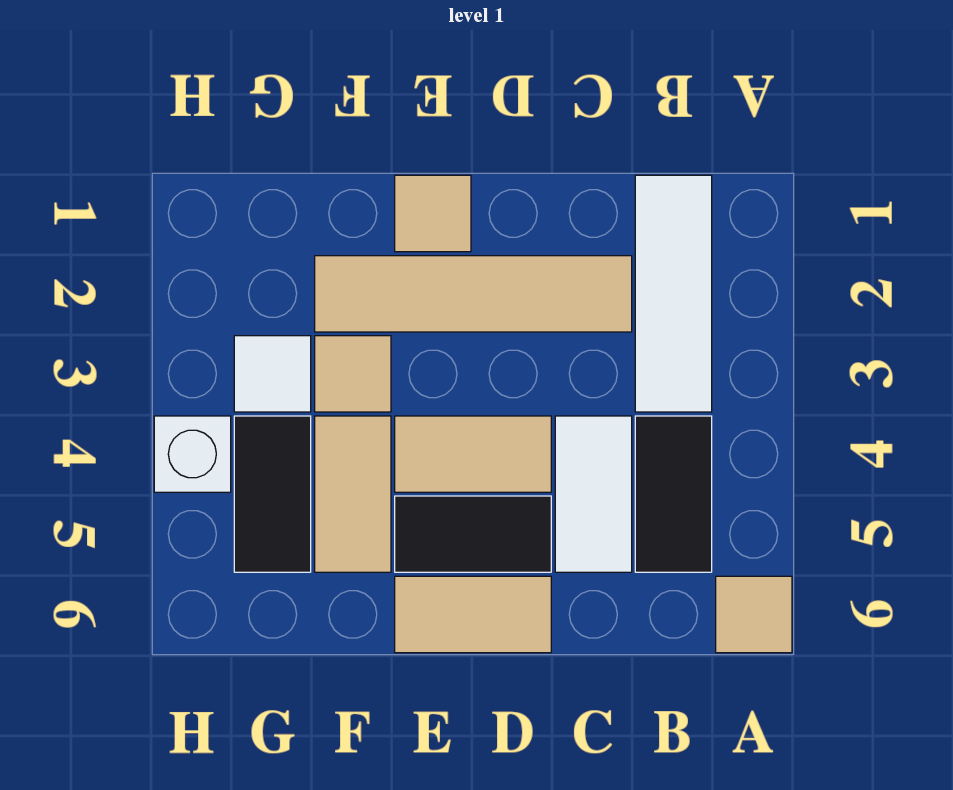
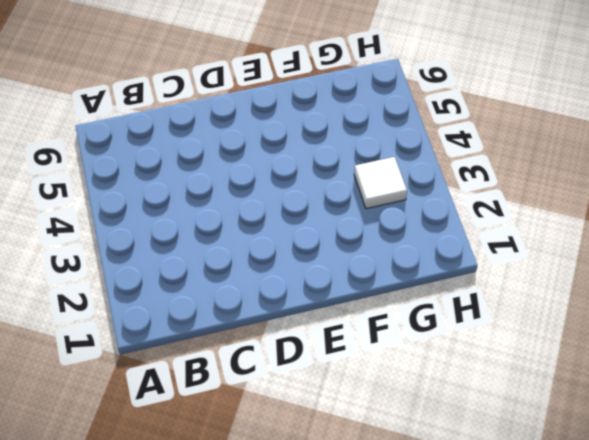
none -> tan tile A6 level 1
none -> white tile B1:B3 level 1
none -> black tile B4:B5 level 1

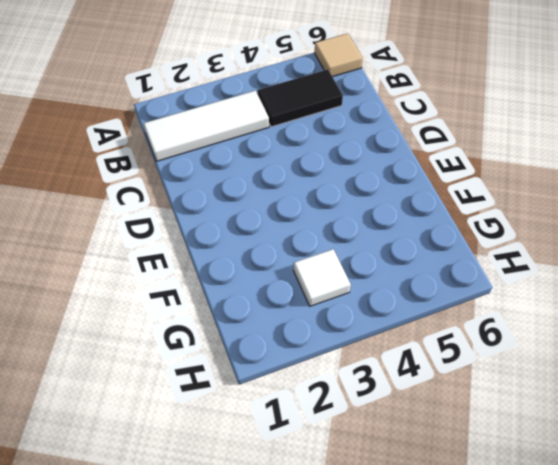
none -> tan tile C2:F2 level 1
none -> white tile C4:C5 level 1
none -> tan tile D4:E4 level 1

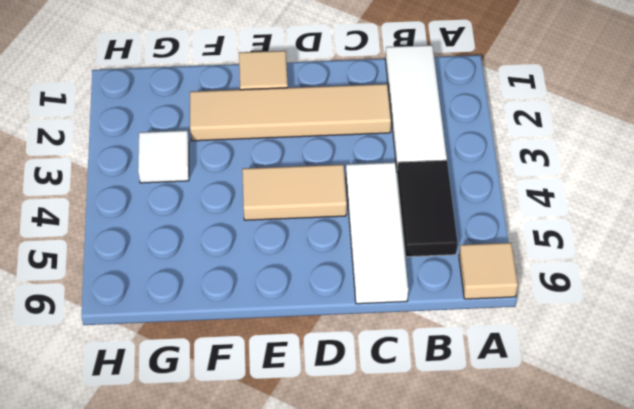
white tile C4:C6 level 1 -> white tile C4:C5 level 1
none -> black tile D5:E5 level 1
none -> tan tile D6:E6 level 1
none -> tan tile F3 level 1

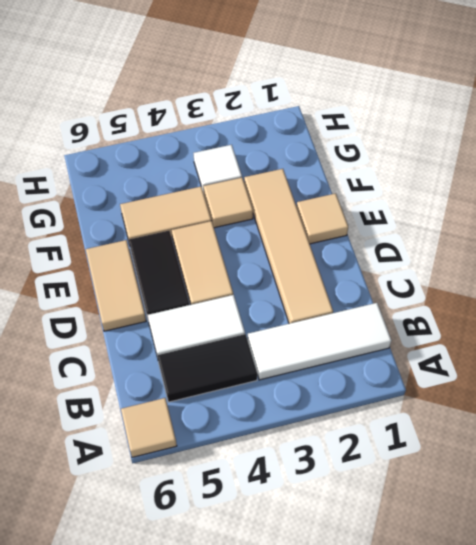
none -> black tile G4:G5 level 1
none -> white brick H4 level 1

